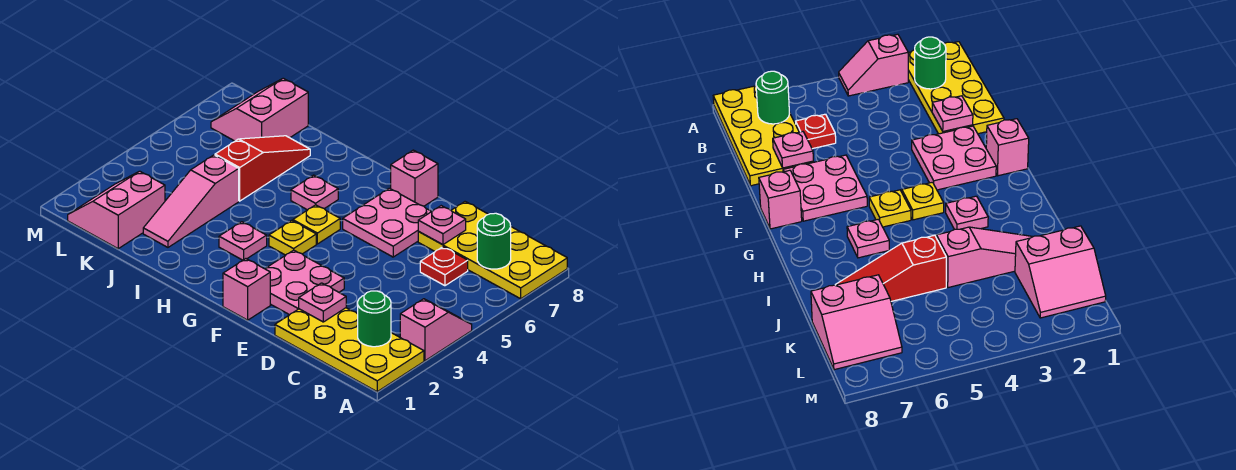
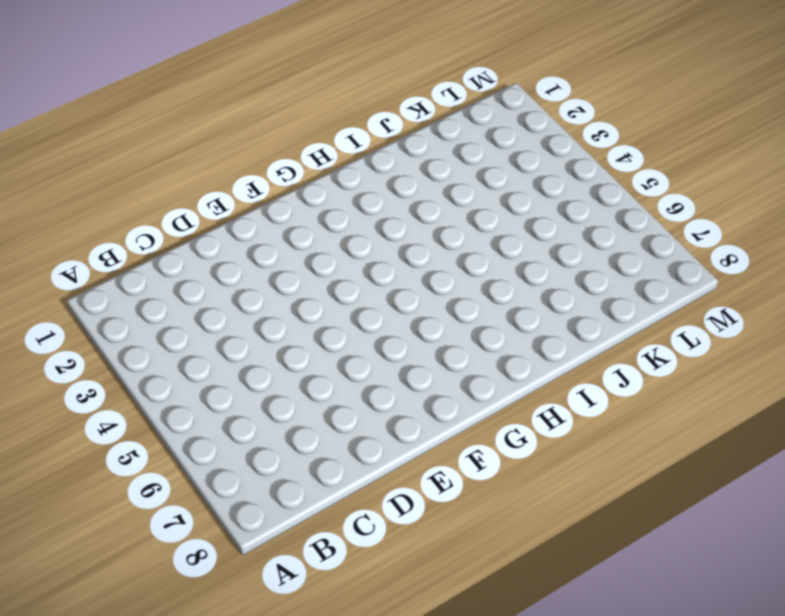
none -> yellow plate A1:D2 level 1
none -> pink slope A3:A4 level 1 top 3
none -> yellow plate A7:D8 level 1

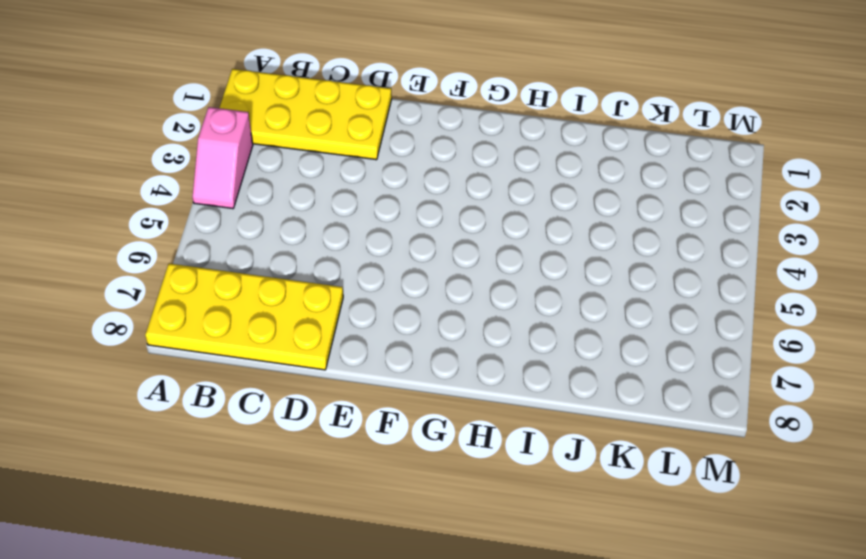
none -> red plate C6 level 1
none -> pink plate E2:F3 level 1
none -> pink plate E6:F7 level 1

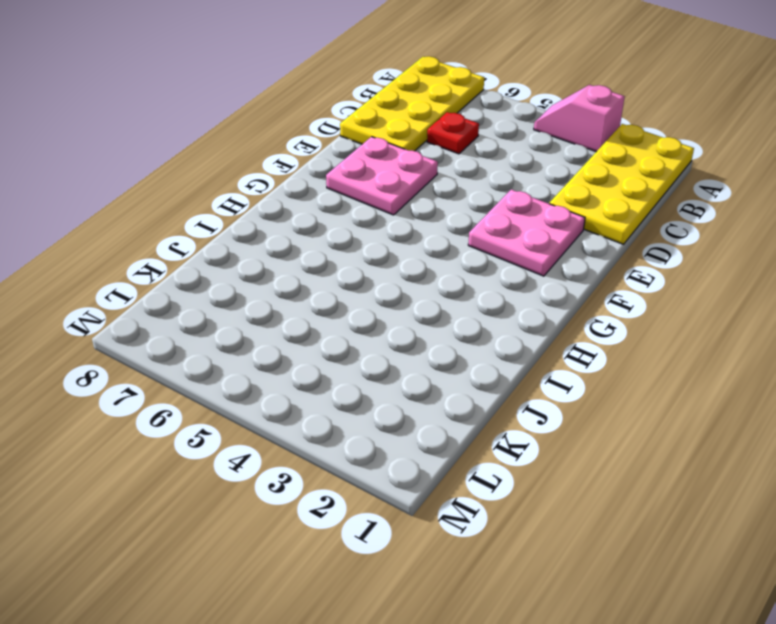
none -> pink brick F1 level 1
none -> pink brick F8 level 1
none -> yellow plate G4 level 1

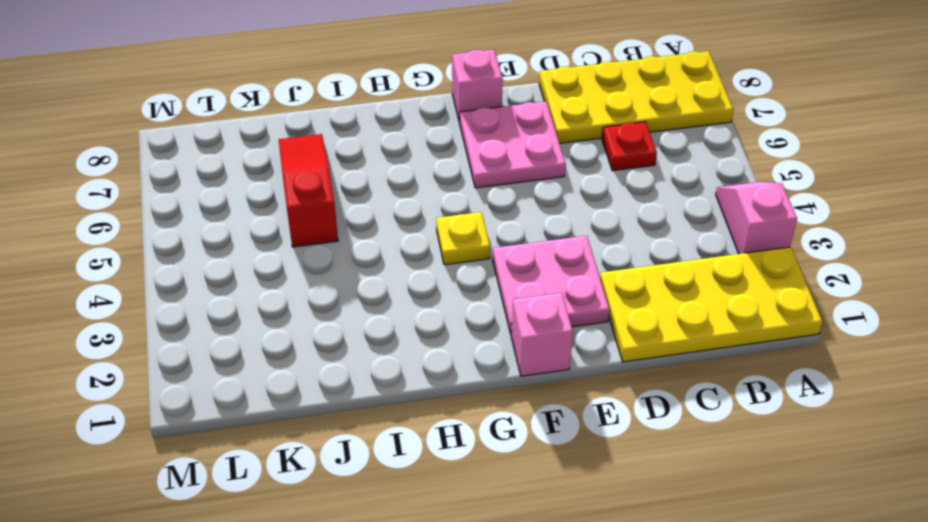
none -> yellow plate G5 level 1
none -> pink plate H3 level 1
none -> pink plate H6 level 1

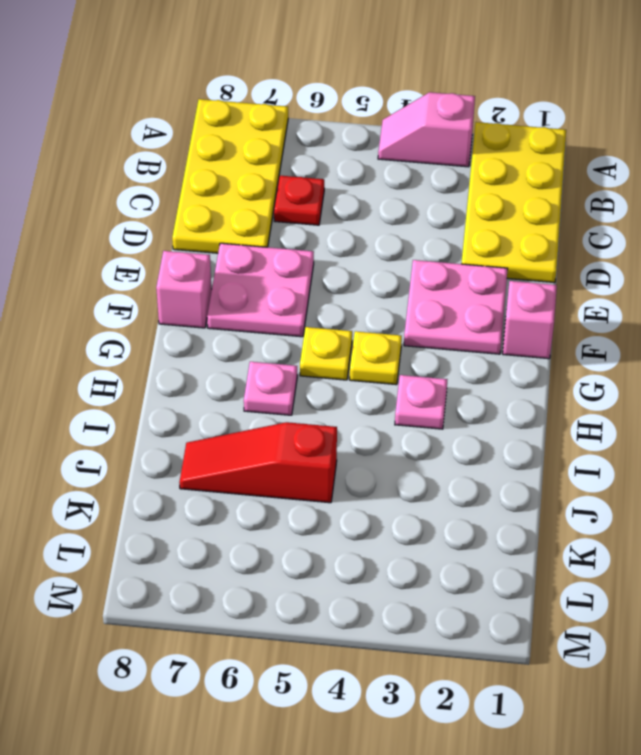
none -> pink slope J2:J4 level 1 top 4
none -> pink slope K1:L2 level 1 top K
none -> pink slope K7:L8 level 1 top K

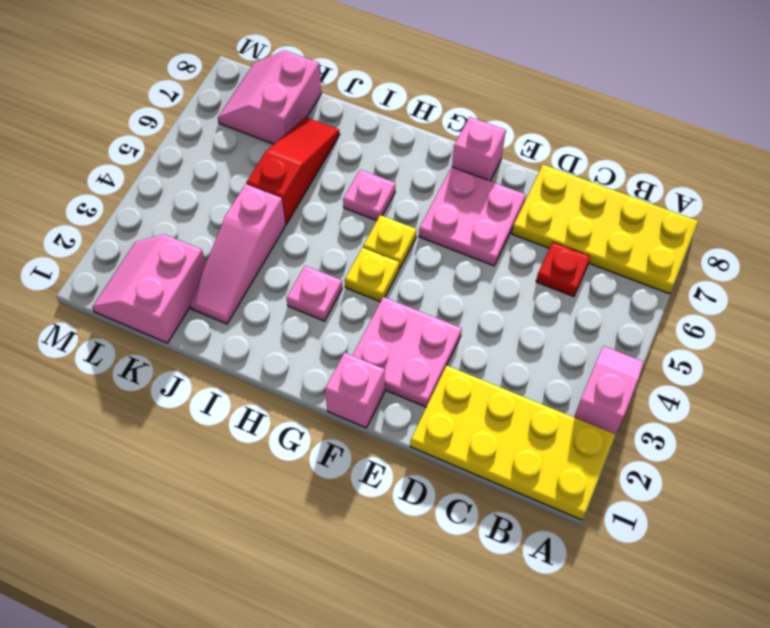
none -> green round brick B2 level 2
none -> green round brick B7 level 2
none -> pink plate D2 level 2

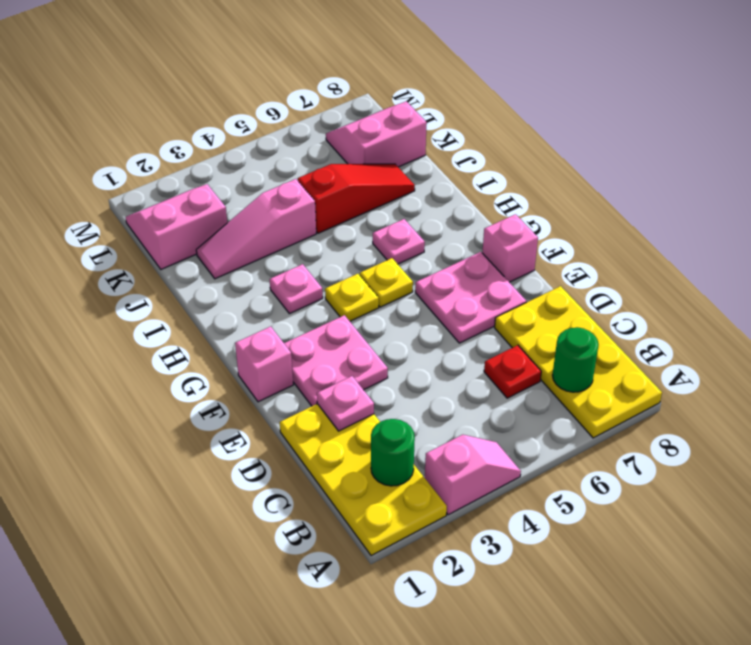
none -> pink plate D7 level 2

